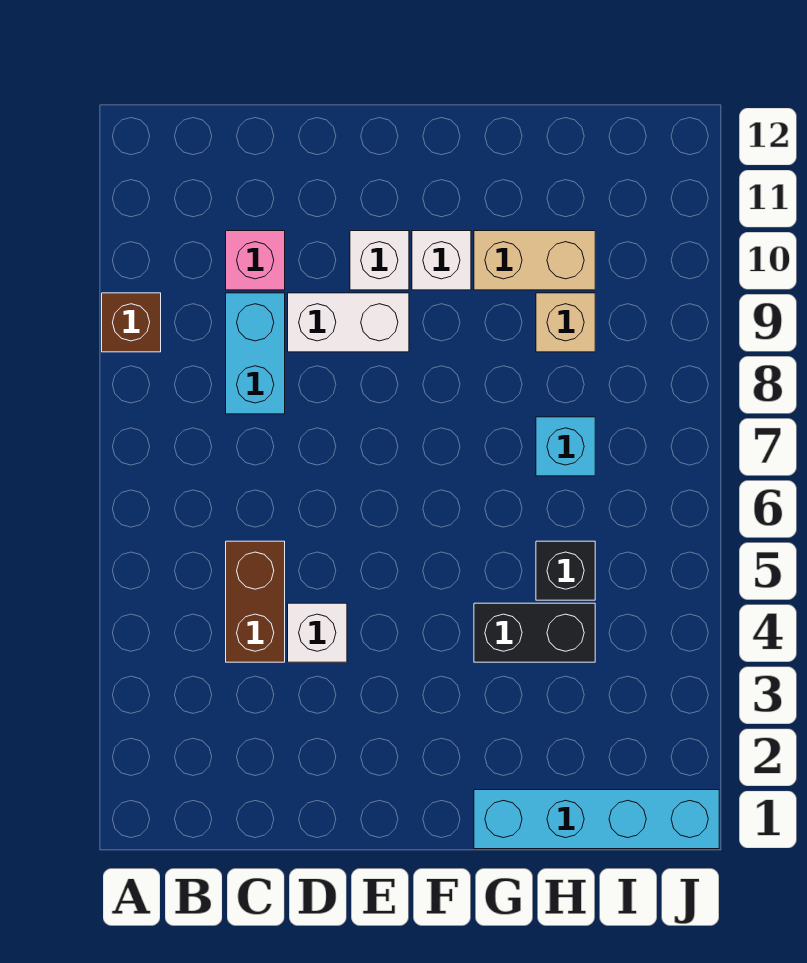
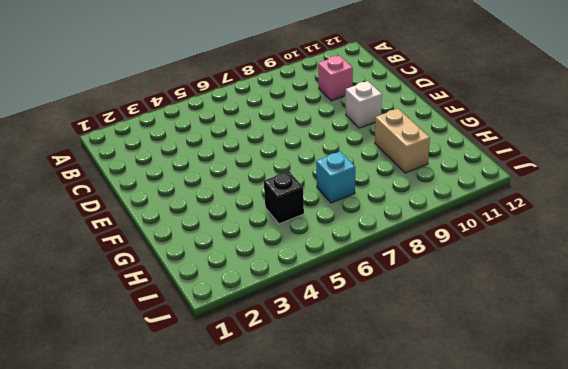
none -> brown brick A9 level 1
none -> brown brick C4:C5 level 1
none -> cyan brick C8:C9 level 1

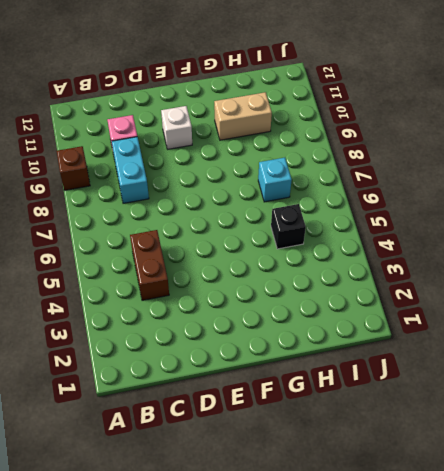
none -> white brick D4 level 1
none -> white brick D9:E9 level 1
none -> white brick F10 level 1

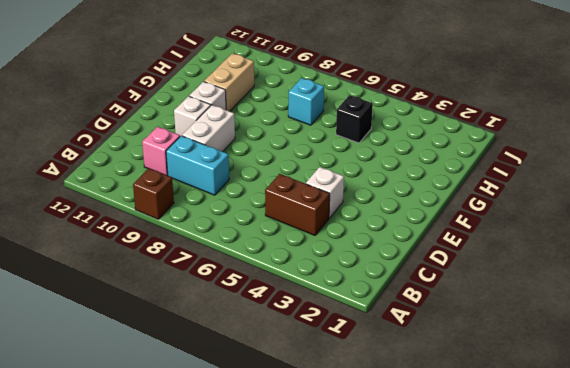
none -> cyan brick G1:J1 level 1
none -> black brick G4:H4 level 1
none -> tan brick H9 level 1

